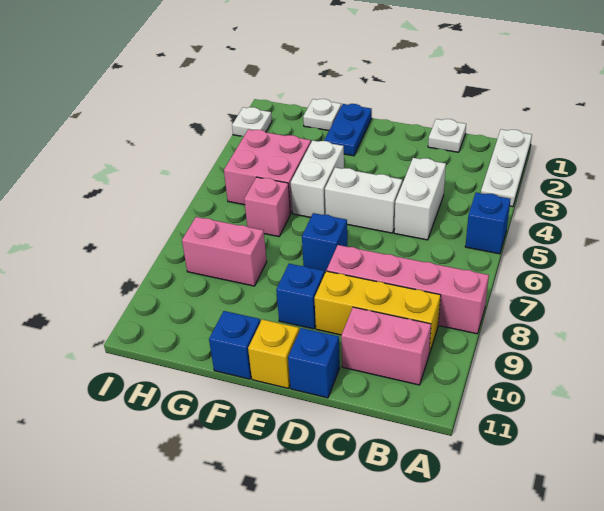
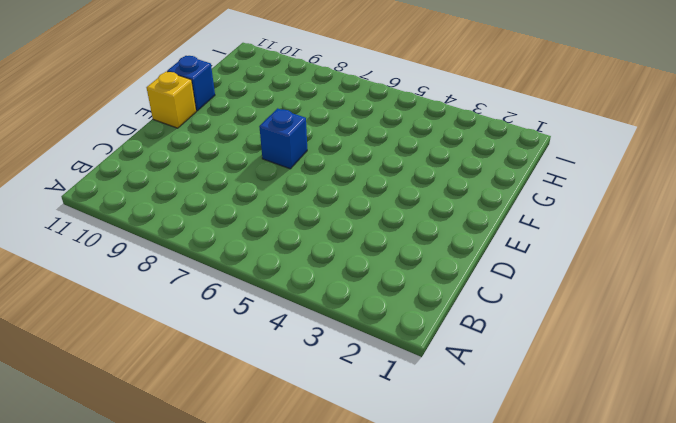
none -> white plate A1:A3 level 1
none -> blue brick A5 level 1
none -> pink brick A8:D8 level 1

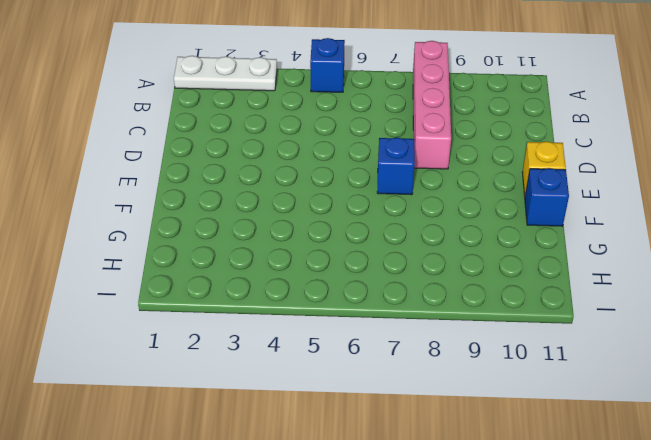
none -> yellow brick B9:D9 level 1
none -> pink brick B10:C10 level 1
none -> white plate C1 level 1

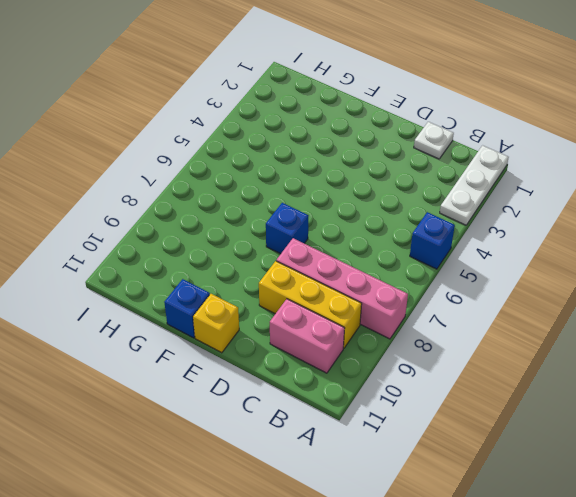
none -> white brick C4:C5 level 1
none -> white brick D5:E5 level 1
none -> blue brick D11 level 1

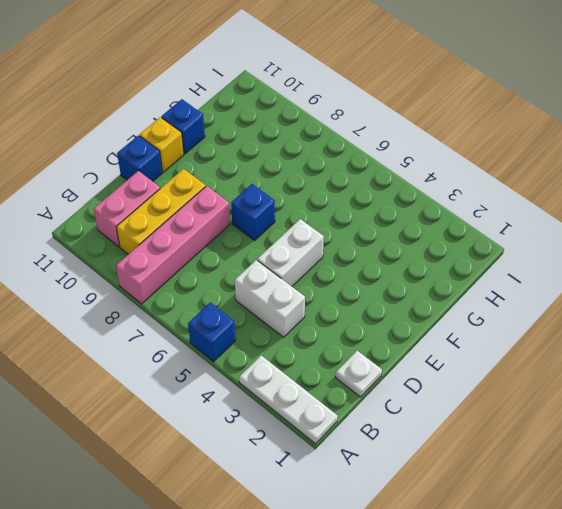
none -> blue brick E9 level 1
none -> blue plate F1:F2 level 1
none -> white brick F4:F5 level 1

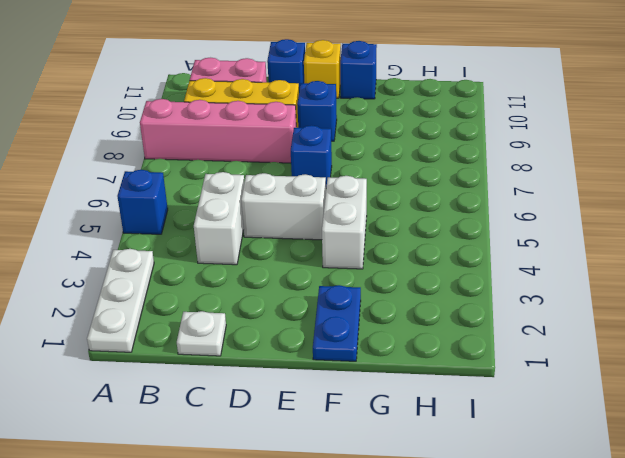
none -> white plate G1 level 1
none -> pink brick G4:H5 level 1
none -> pink brick G6 level 1

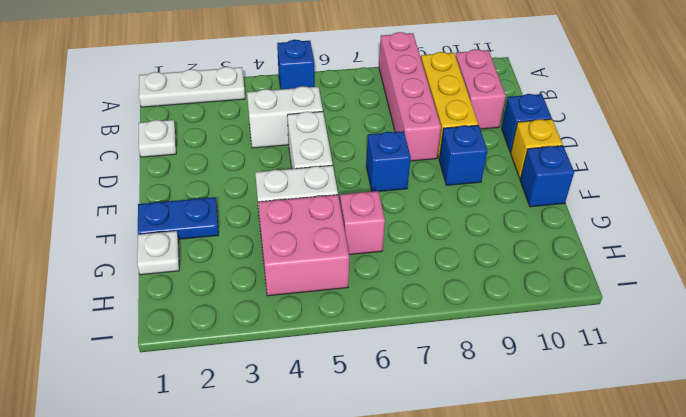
none -> pink brick G8:H8 level 1
none -> white plate I2 level 1

